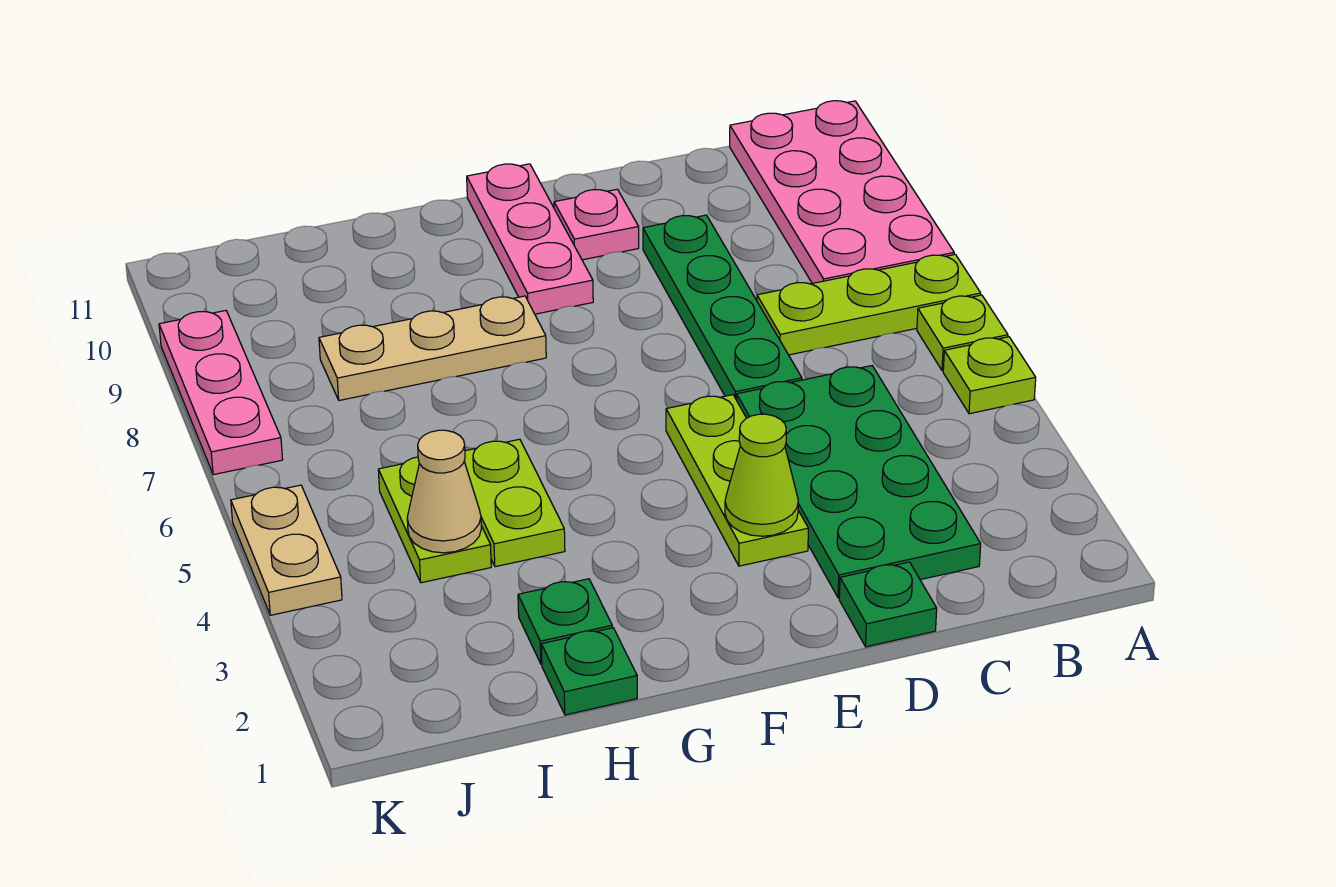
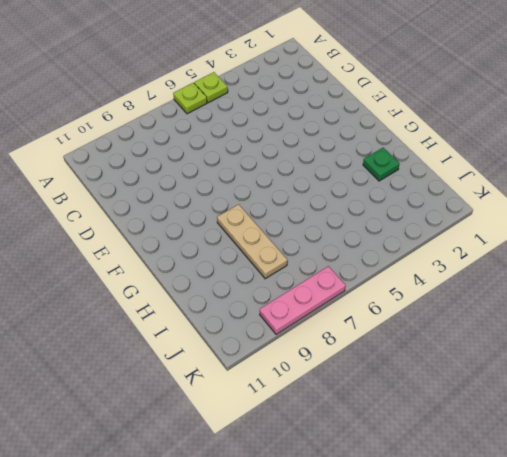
none -> lime plate A7:C7 level 1
none -> pink plate A8:B11 level 1
none -> green plate C2:D5 level 1

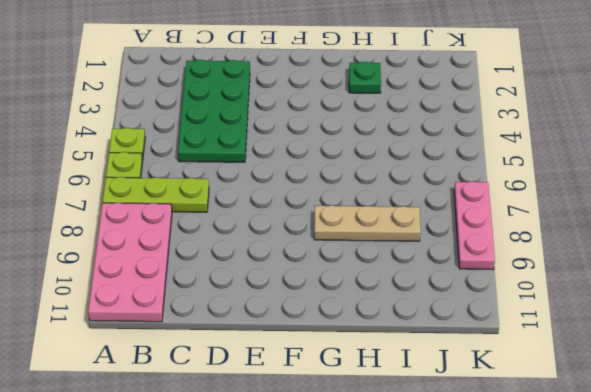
none -> green plate D1 level 1
none -> green plate D6:D9 level 1
none -> lime plate E3:E5 level 1

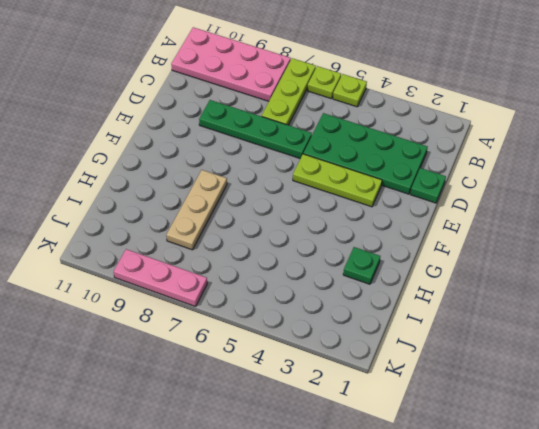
none -> pink plate E10 level 1
none -> pink plate F9:F11 level 1
none -> green plate H1 level 1

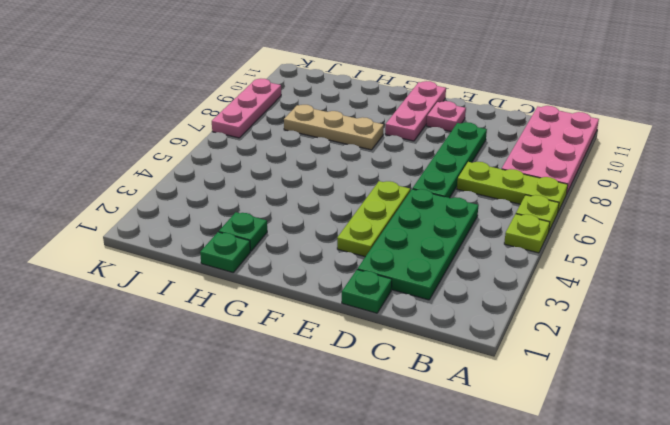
none -> lime plate H4:H5 level 1
none -> lime plate I4:I5 level 1
none -> tan plate K4:K5 level 1

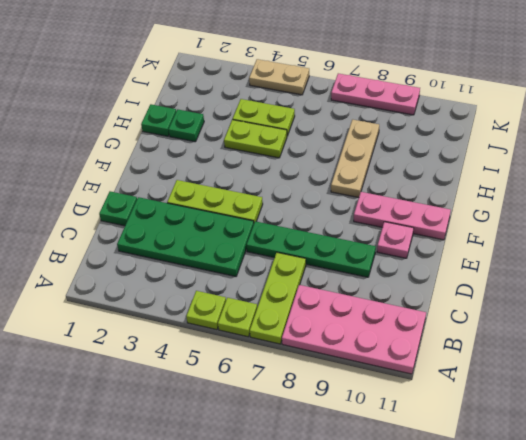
none -> lime cone E3 level 2
none -> tan cone I4 level 2

